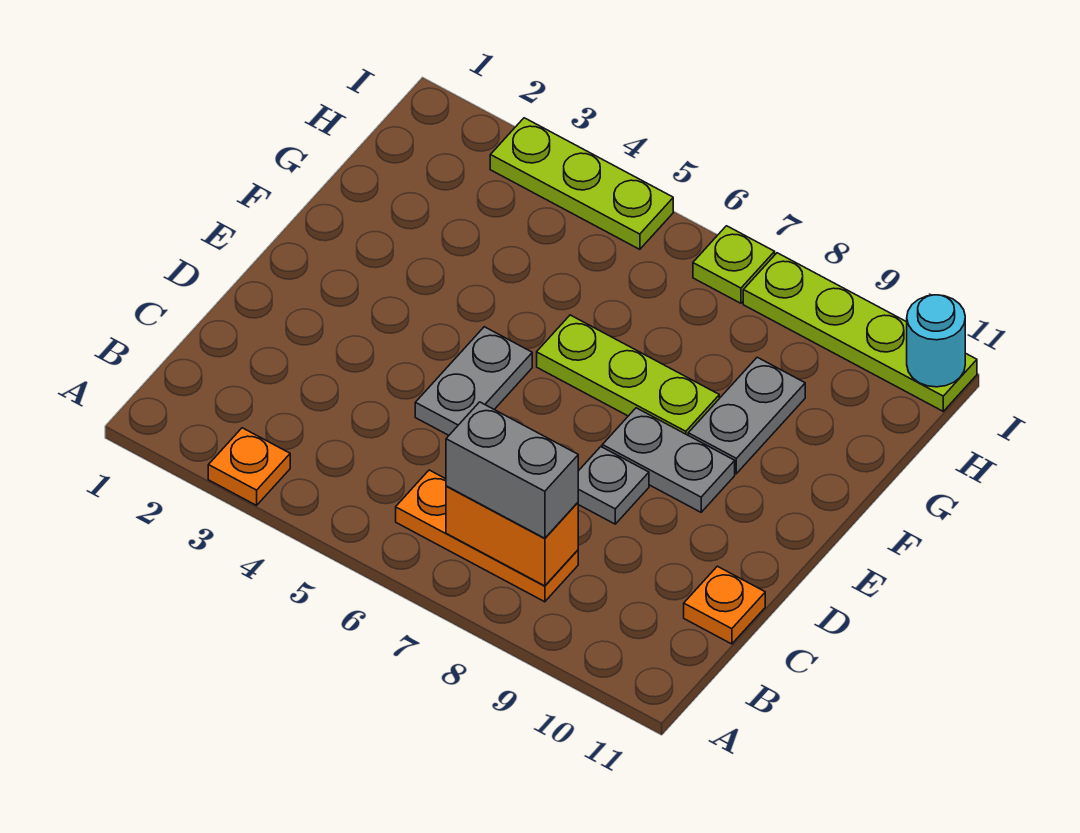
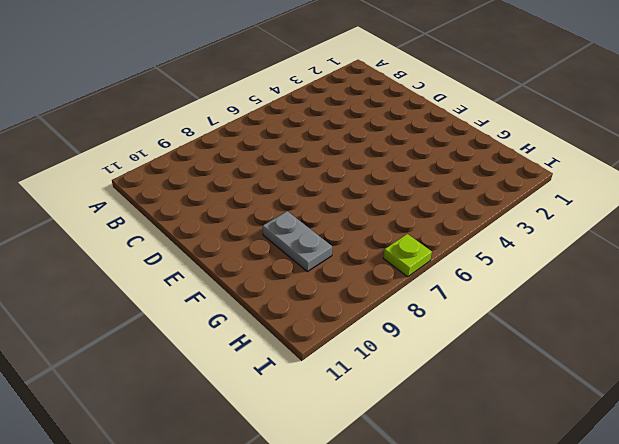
none -> orange plate A3 level 1
none -> orange plate B6:B8 level 1
none -> orange plate C11 level 1

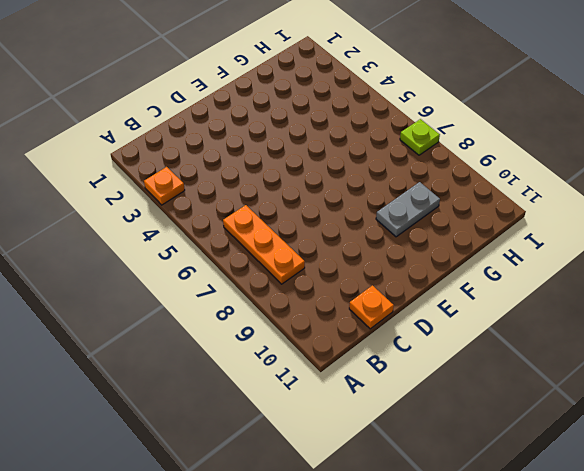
none -> grey plate D5:E5 level 1
none -> grey plate D8 level 1
none -> grey plate E8:E9 level 1

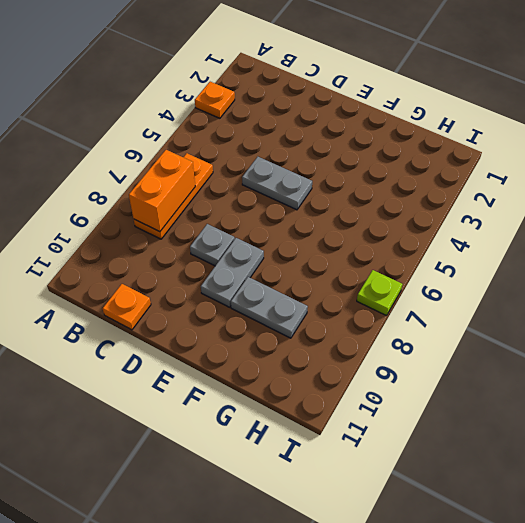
none -> lime plate F6:F8 level 1
none -> lime plate I3:I5 level 1
none -> lime plate I8:I11 level 1

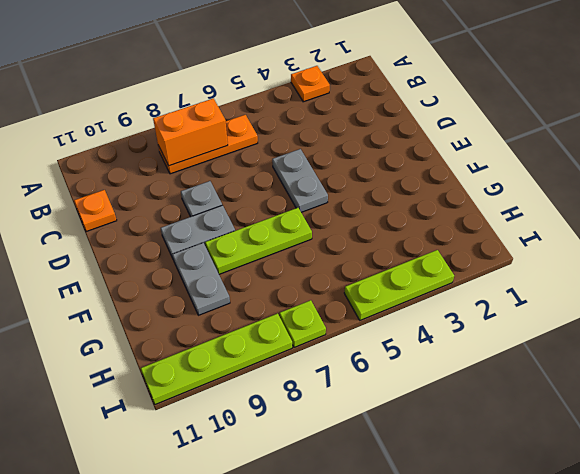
none -> cyan round brick I11 level 2
none -> grey brick B7:B8 level 3

